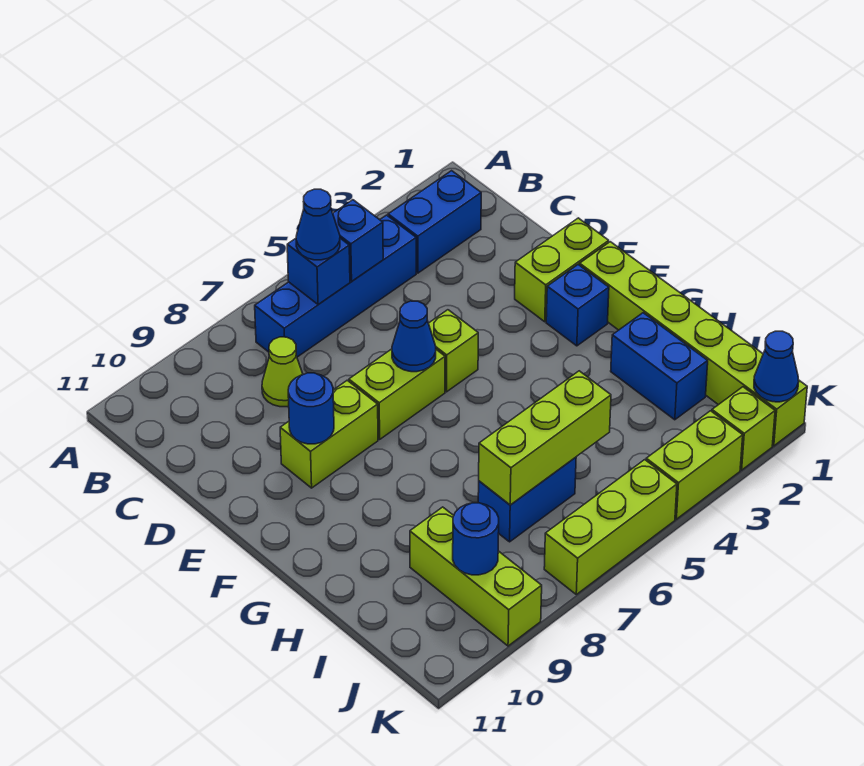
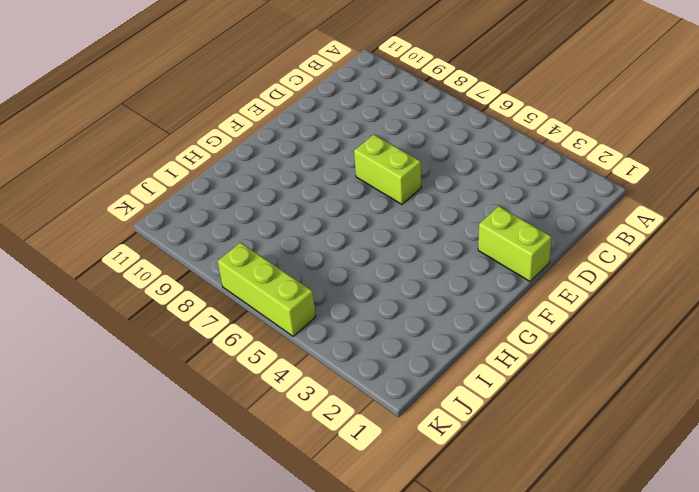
none -> blue brick B2:B3 level 1
none -> blue brick B4:B7 level 1
none -> lime cone C8 level 1

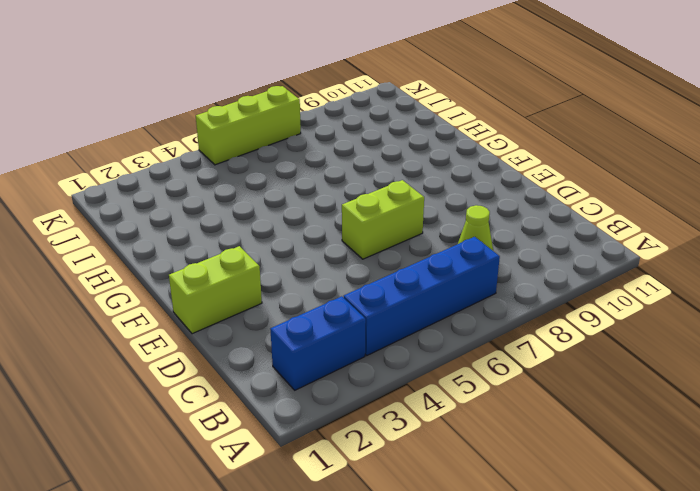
none -> lime brick E5 level 1
none -> lime brick E8:E9 level 1
none -> lime brick F1:K1 level 1

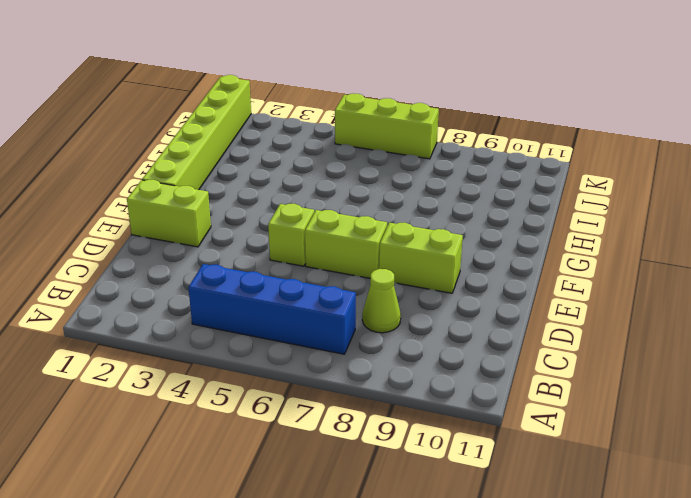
none -> blue brick B2:B3 level 1
none -> blue brick F2 level 1
none -> blue brick H2:I2 level 1

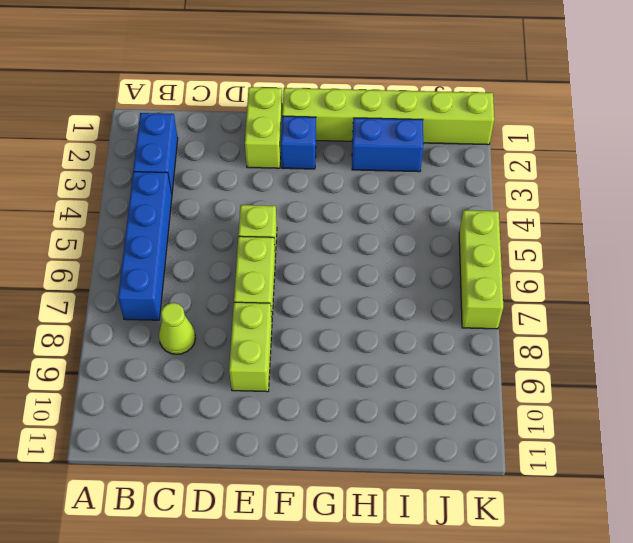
none -> blue brick I6:I7 level 1
none -> lime brick I9:K9 level 1
none -> lime brick K2 level 1

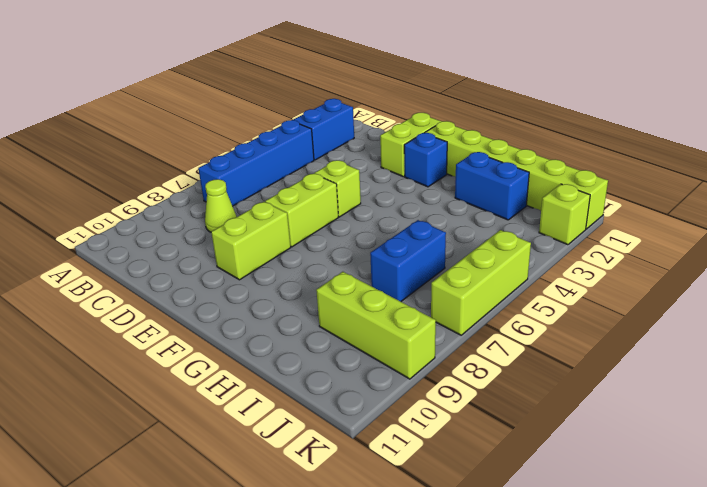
none -> lime brick K3:K4 level 1
none -> blue brick B5 level 2
none -> blue brick B6 level 2

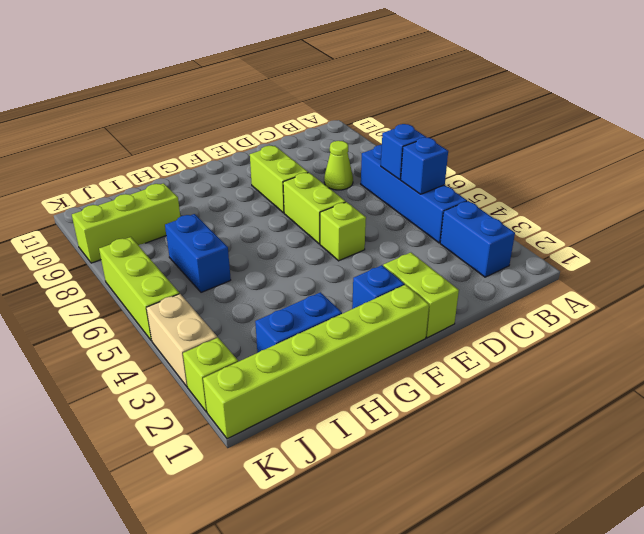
tan brick K3:K4 level 1 -> lime brick K3:K4 level 1
none -> blue cone E6 level 2
none -> blue round brick E9 level 2
none -> lime brick I5:I7 level 2

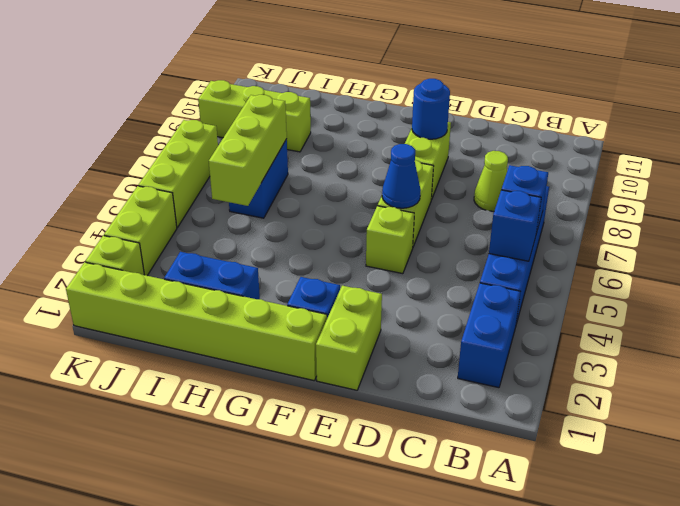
none -> blue round brick J9 level 2
none -> blue cone K1 level 2
none -> blue cone B6 level 3

